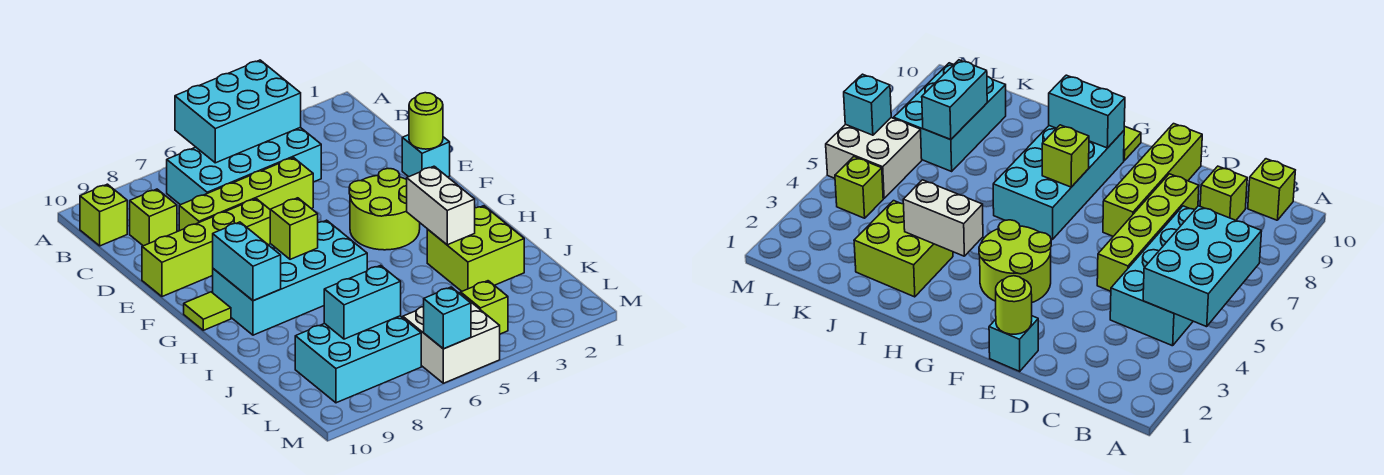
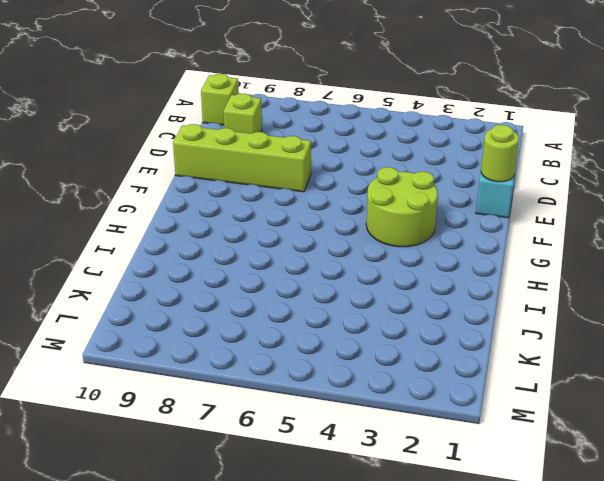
none -> cyan brick B4:C7 level 1
none -> lime brick D5:D8 level 1
none -> cyan brick G6:H9 level 1

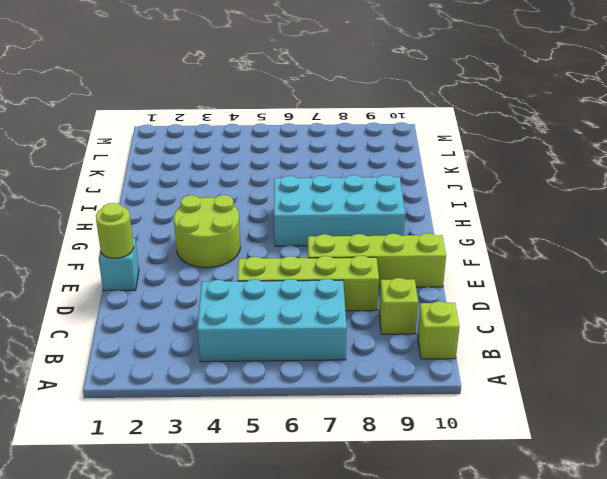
none -> lime tile G10 level 1
none -> lime brick I2:J3 level 1
none -> cyan brick K7:L9 level 1

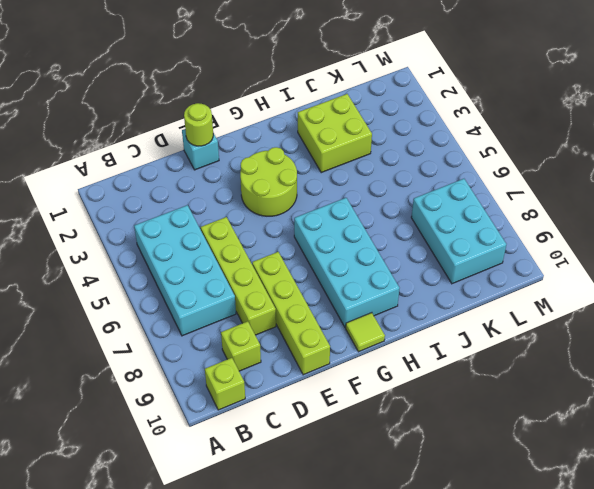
none -> lime brick L4 level 1
none -> white brick L5:M6 level 1
none -> cyan brick A4:B6 level 2

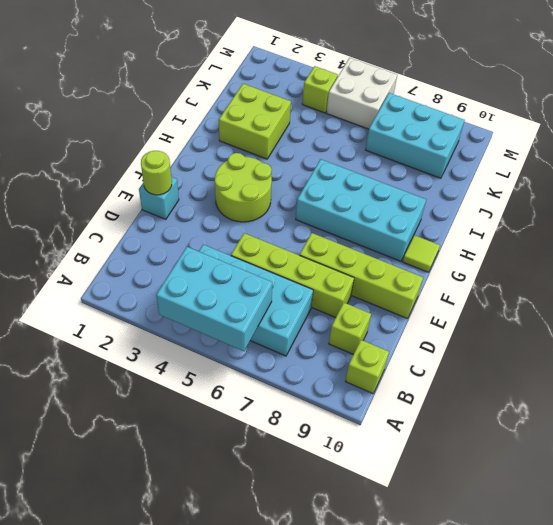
none -> lime brick G7 level 2
none -> cyan brick G9:H9 level 2
none -> white brick H3:I3 level 2

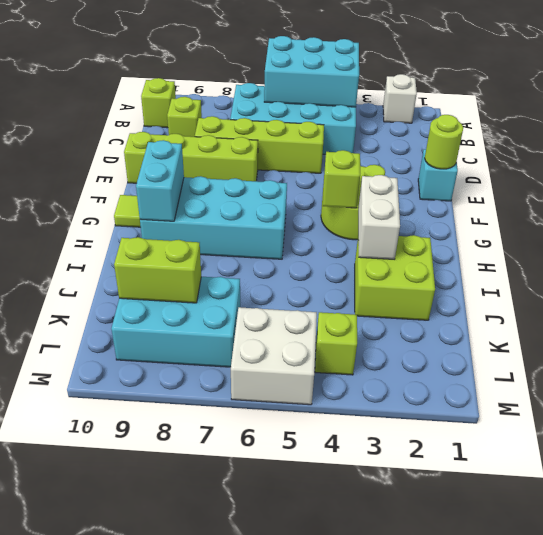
white brick A2 level 1 -> none
lime brick G4 level 2 -> lime brick G7 level 2
lime brick K8:K9 level 2 -> cyan brick K7:K8 level 2
none -> cyan brick M6 level 2

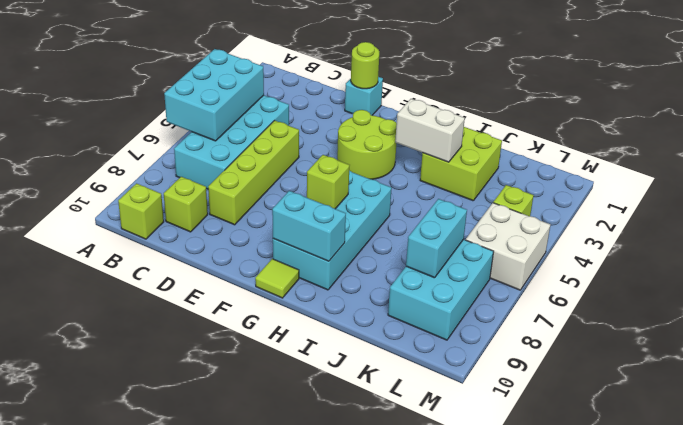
none -> lime brick E7:E10 level 1
none -> cyan brick M6 level 2

